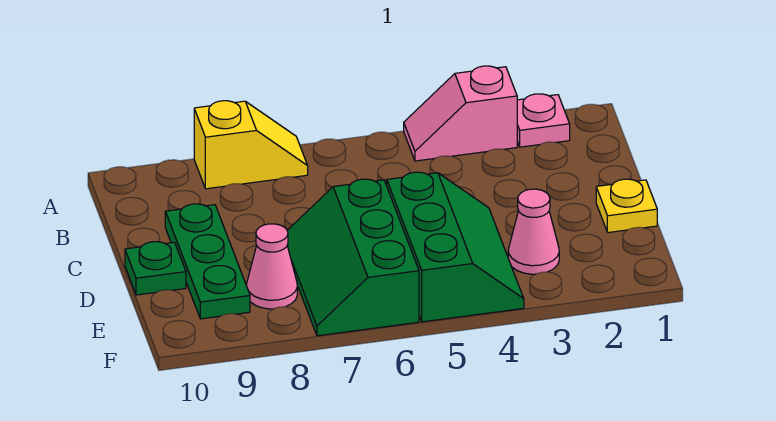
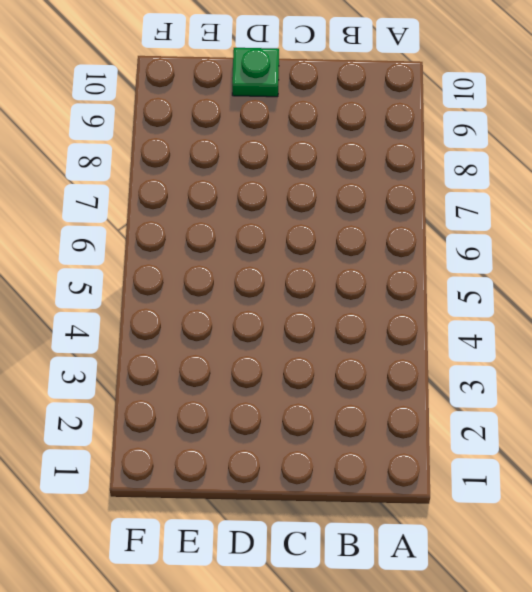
none -> pink plate A2 level 1
none -> pink slope A3:A4 level 1 top 3

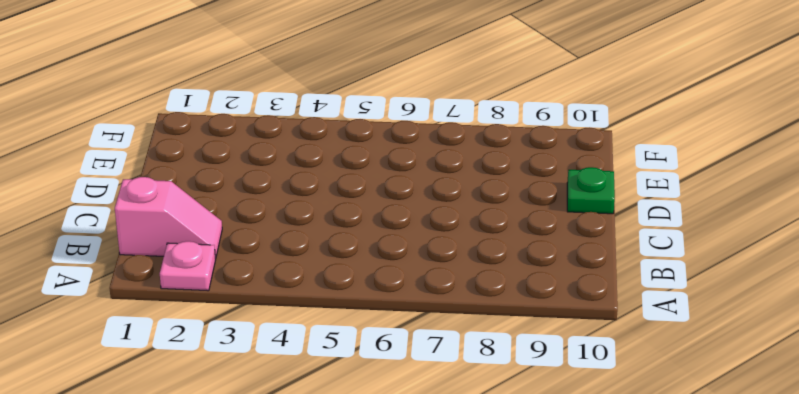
pink slope B1:B2 level 1 top 1 -> pink slope A3:A4 level 1 top 3
none -> yellow slope A7:A8 level 1 top 8
none -> green plate C9:E9 level 1

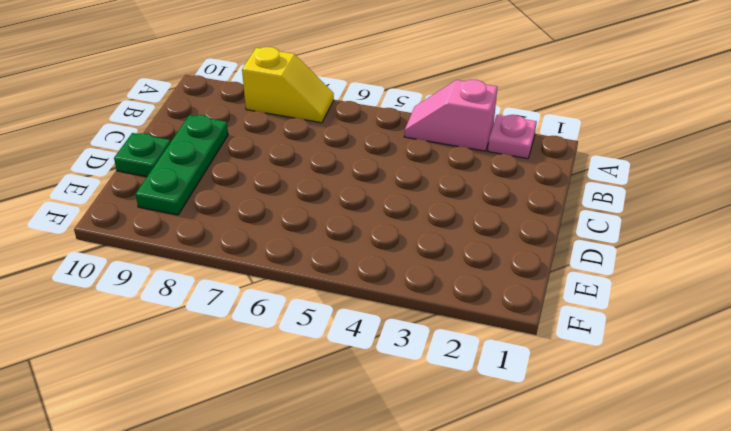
none -> yellow plate D1 level 1
none -> green slope D4:F5 level 1 top 5

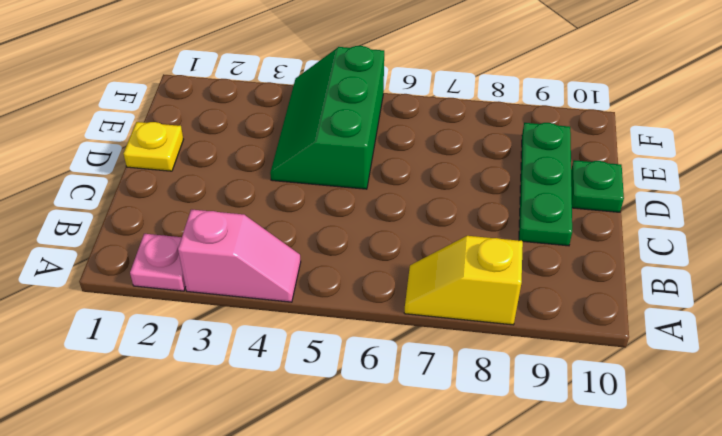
none -> green slope D6:F7 level 1 top 6
none -> pink cone E3 level 1

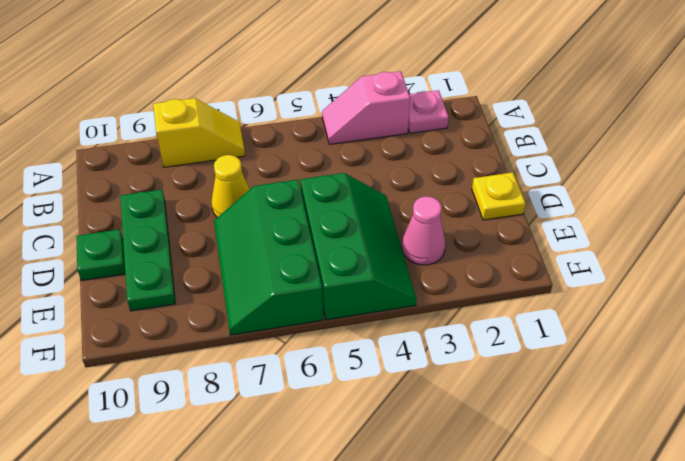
yellow cone C7 level 1 -> none
none -> pink cone E8 level 1

